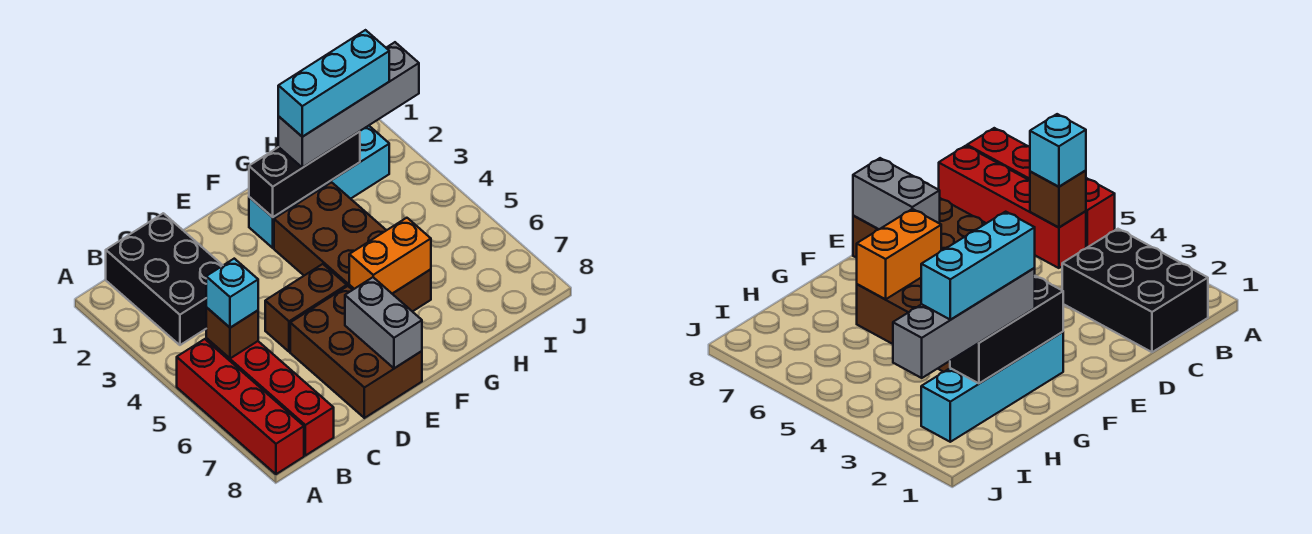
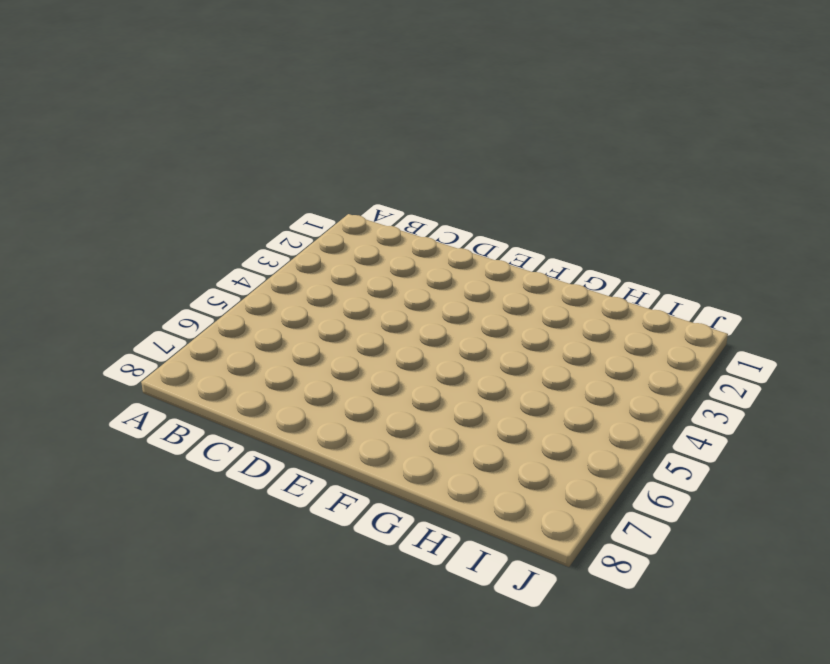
none -> red brick A5:A8 level 1
none -> black brick B1:C3 level 1
none -> red brick B5:B8 level 1

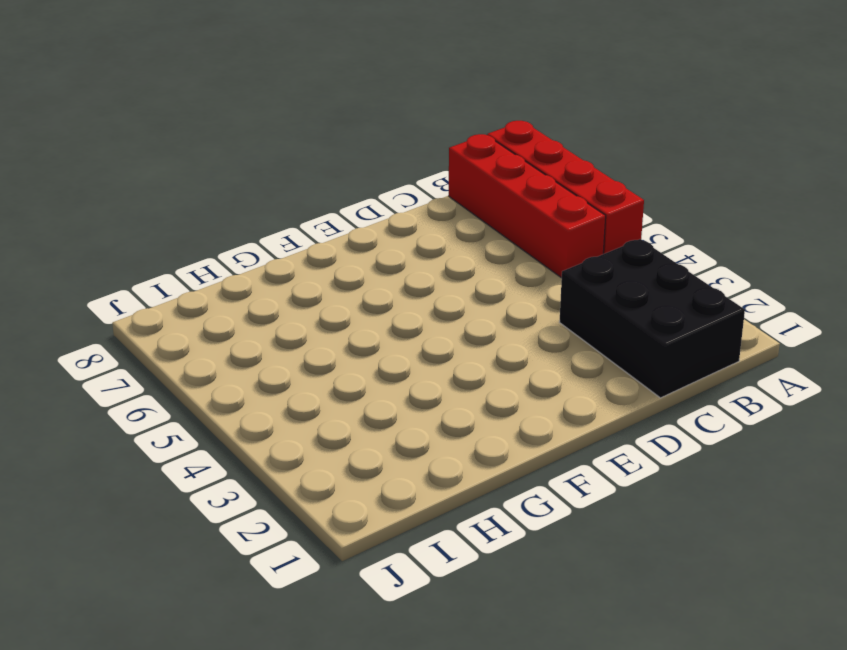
none -> brown brick D5:E5 level 1
none -> brown brick D6:E8 level 1
none -> cyan brick F2:I2 level 1

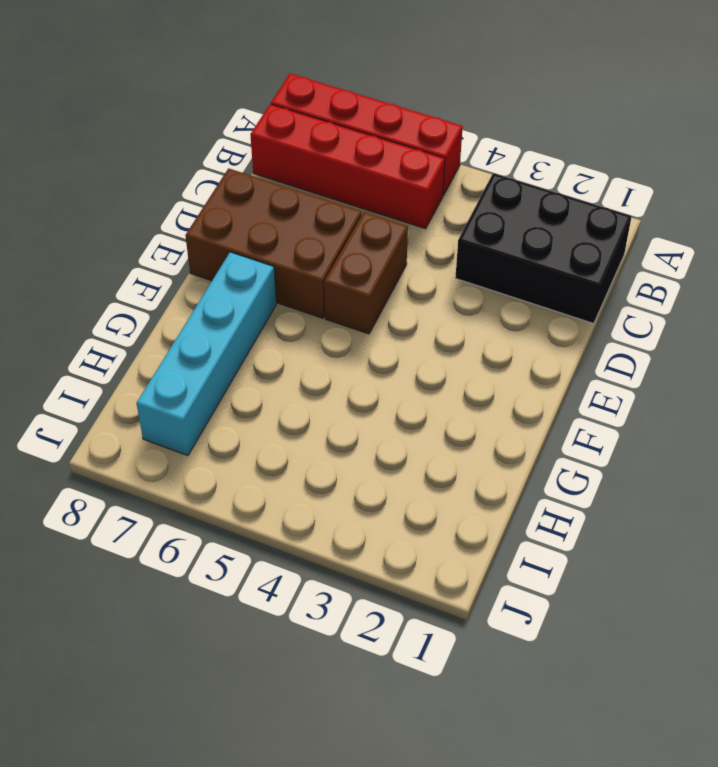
cyan brick F7:I7 level 1 -> cyan brick F2:I2 level 1
none -> brown brick F3:G6 level 1
none -> brown brick B5 level 2
none -> grey brick E7:E8 level 2

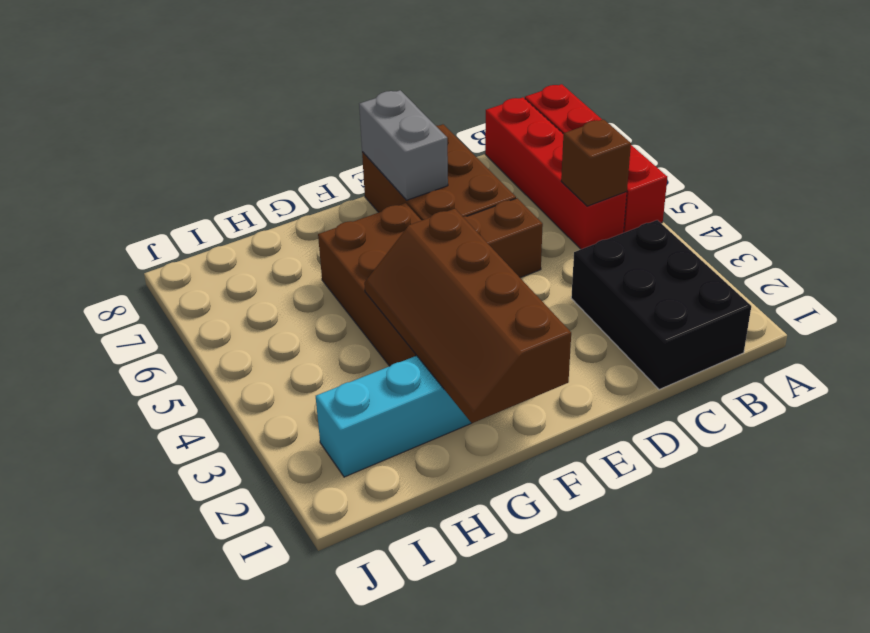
brown slope F1:G4 level 2 top F -> black brick F2:H2 level 2
none -> orange brick F6:G6 level 2
none -> cyan brick B5 level 3
none -> grey brick G2:J2 level 3

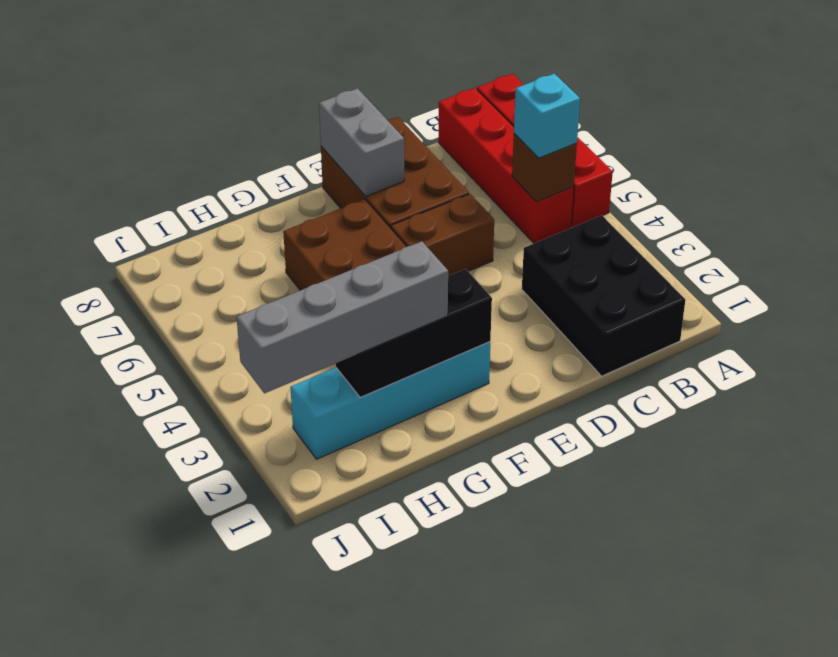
none -> orange brick F6:G6 level 2
none -> cyan brick G2:I2 level 4

